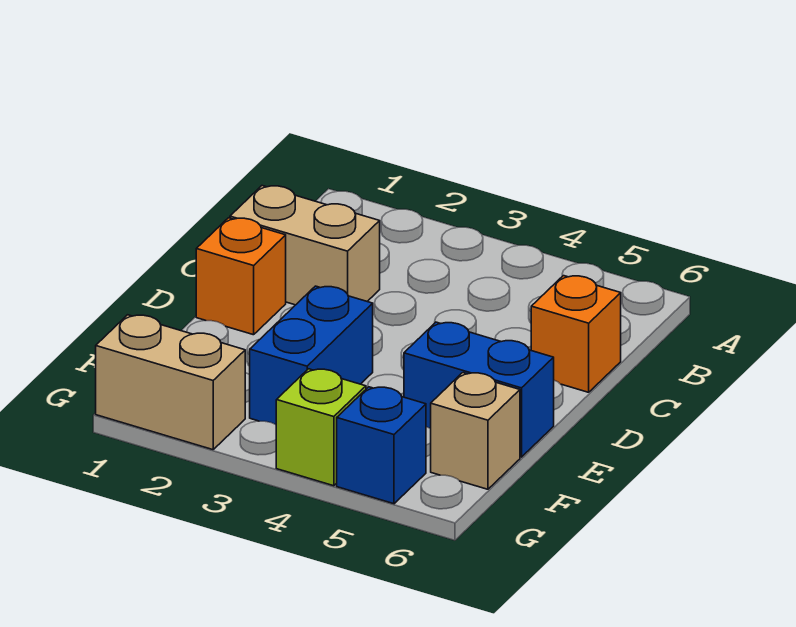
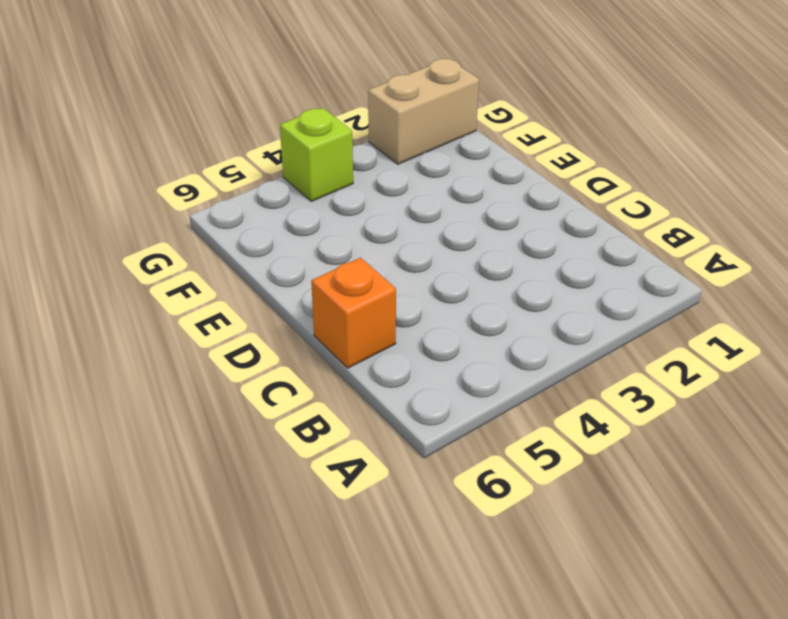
none -> tan brick C1:C2 level 1
none -> orange brick D1 level 1

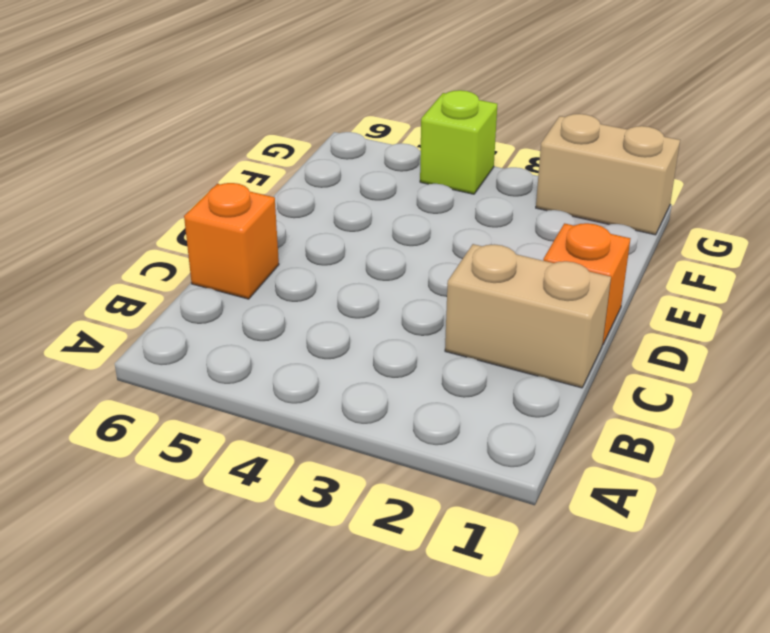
none -> blue brick E3:F3 level 1
none -> blue brick E5:E6 level 1

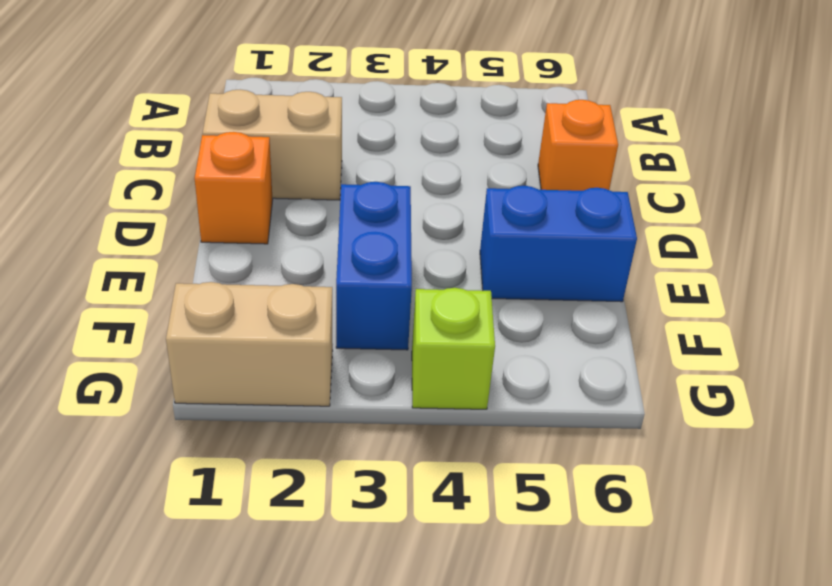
none -> tan brick F6 level 1
none -> blue brick G5 level 1

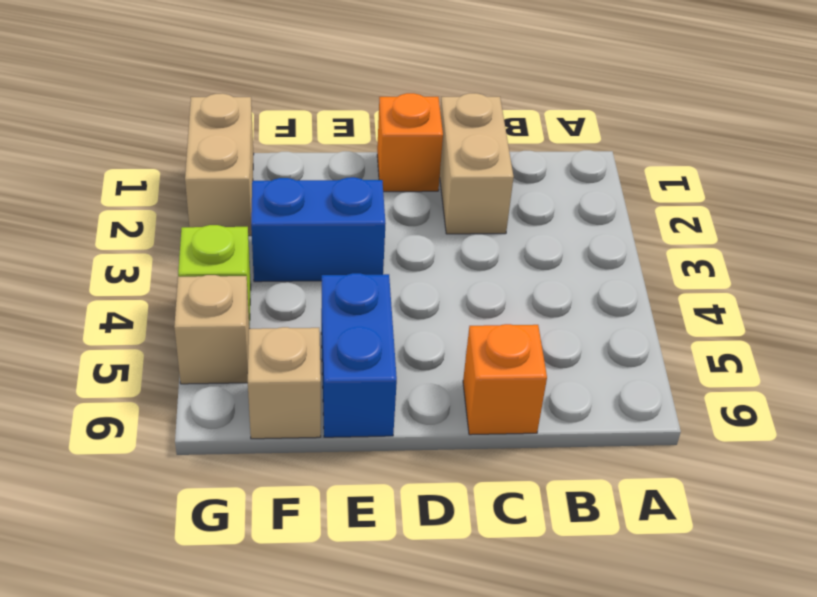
tan brick G5 level 1 -> blue brick G5 level 1

